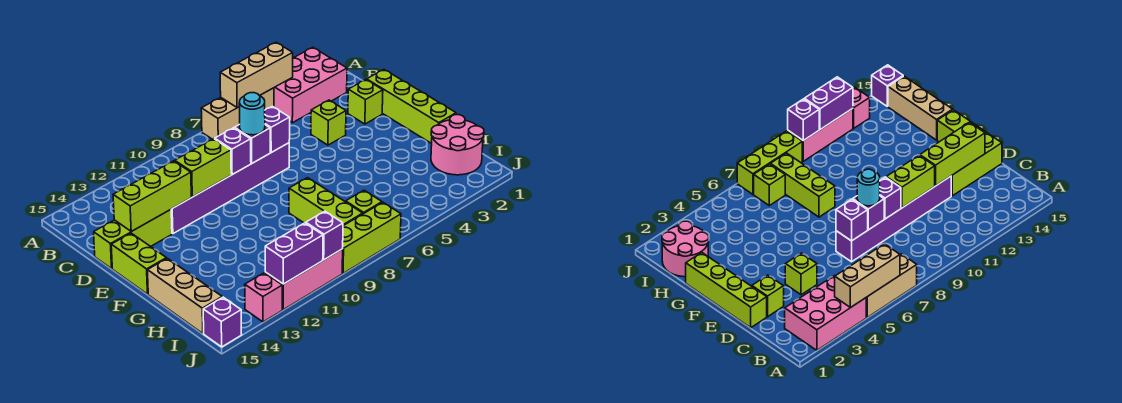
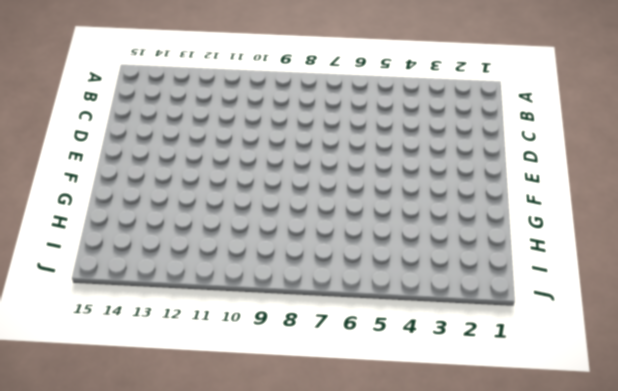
none -> pink brick A2:B4 level 1
none -> tan brick A5:A7 level 1
none -> lime brick D1:G1 level 1

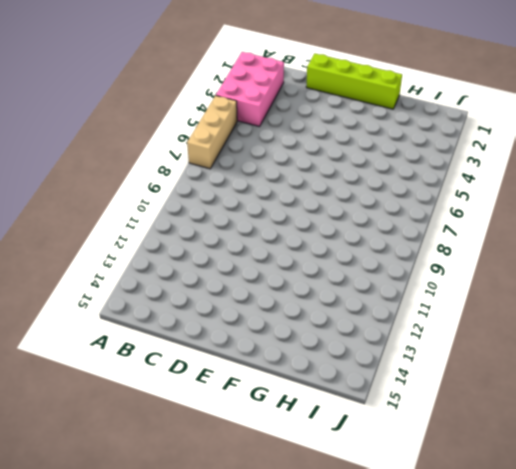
none -> lime brick D2 level 1
none -> lime brick D4 level 1
none -> purple brick D7:D12 level 1

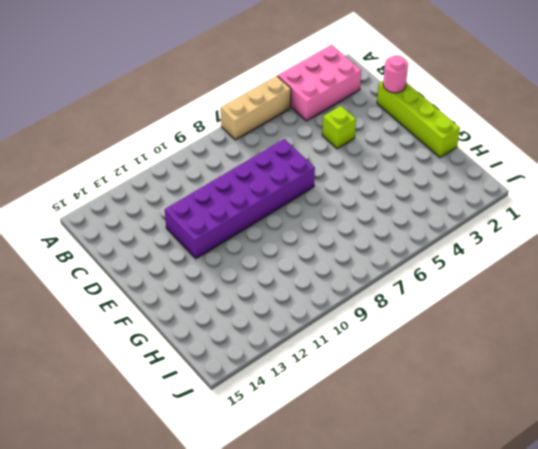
pink round brick D1 level 2 -> none
purple brick D7:E12 level 1 -> purple brick D7:D12 level 1
none -> lime brick D2 level 1
none -> lime brick D13:D15 level 1
none -> lime brick E15:F15 level 1

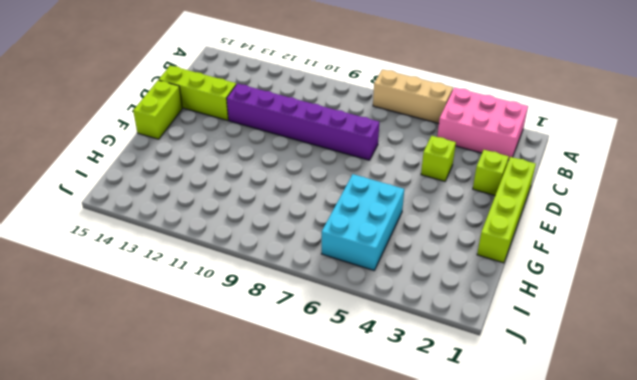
cyan brick G5:I6 level 1 -> none
none -> lime brick G8:I8 level 1
none -> tan brick G15:I15 level 1
none -> pink round brick H1:I2 level 1

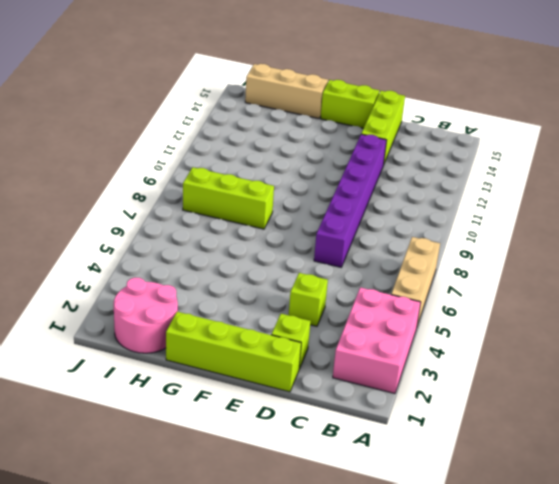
none -> lime brick I7 level 1
none -> lime brick J7:J9 level 1
none -> pink brick J10:J12 level 1

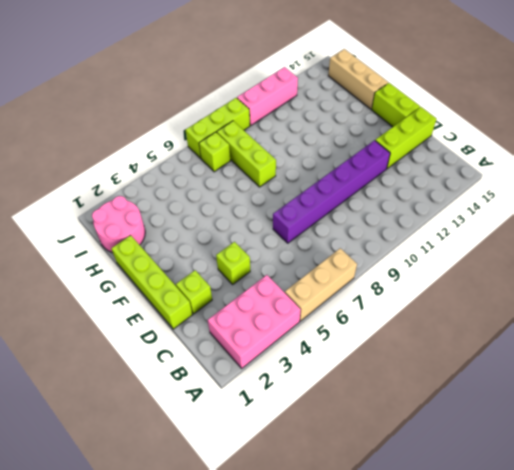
none -> pink brick J13 level 1
none -> purple brick J15 level 1
none -> tan brick A4:A6 level 2

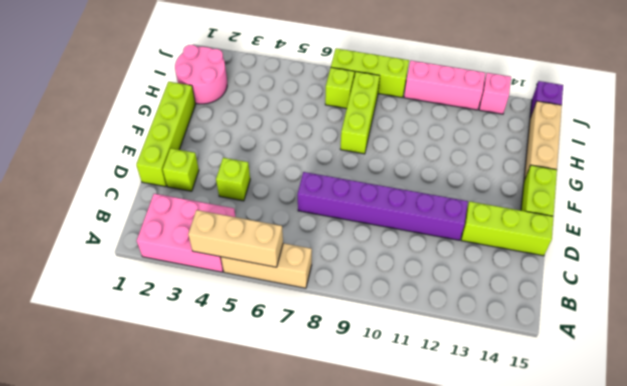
none -> purple brick D7 level 2
none -> purple brick D8 level 2
none -> purple brick D9 level 2

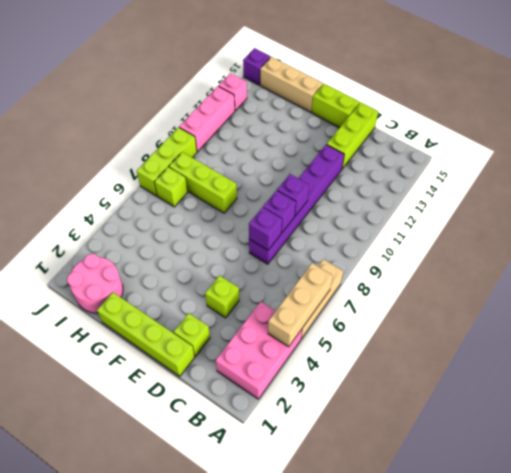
none -> lime brick D10:D11 level 2
none -> lime brick D12:D14 level 2
none -> purple brick J10 level 2

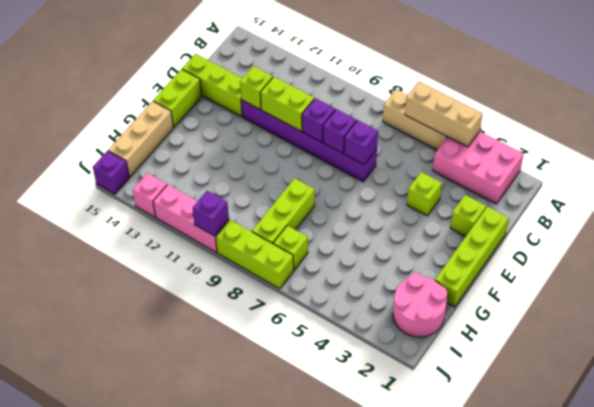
lime brick D12 level 2 -> lime brick D12:D14 level 2
none -> purple brick J11:J12 level 2
none -> cyan round brick D8 level 3

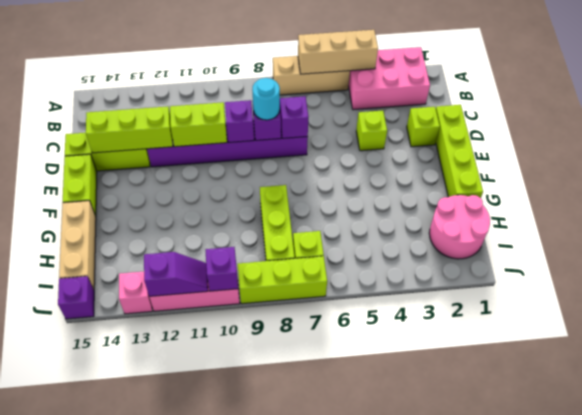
purple slope J11:J12 level 2 top 12 -> purple brick J11:J12 level 2

